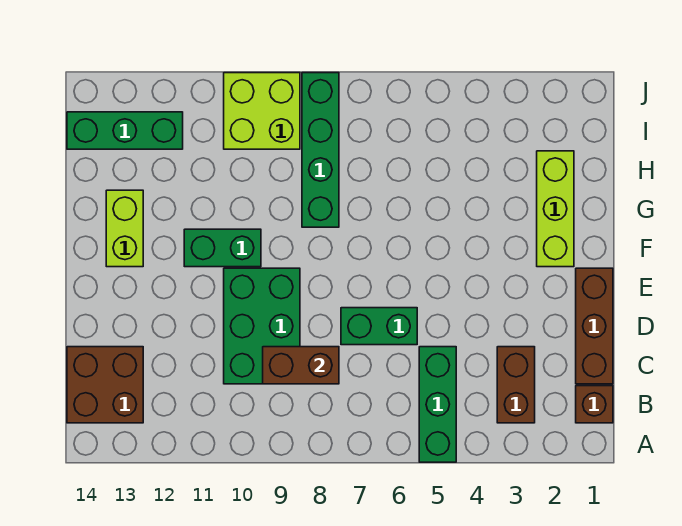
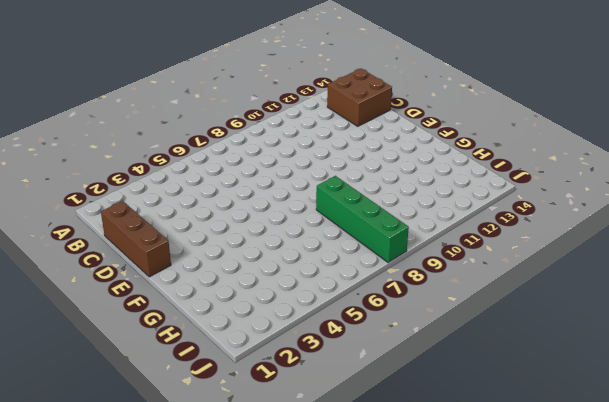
none -> green brick A5:C5 level 1
none -> brown brick B1 level 1
none -> brown brick B3:C3 level 1

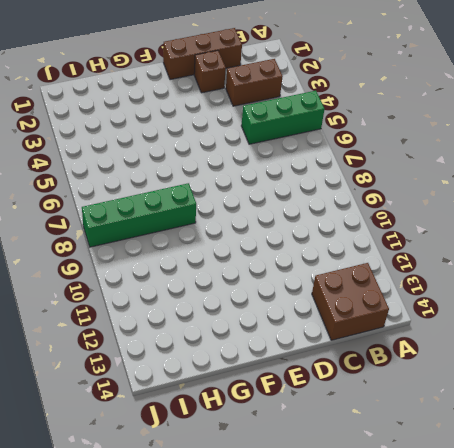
brown brick D2 level 1 -> brown brick B1 level 1
none -> green brick C9:E10 level 1
none -> green brick D6:D7 level 1
none -> lime brick F2:H2 level 1

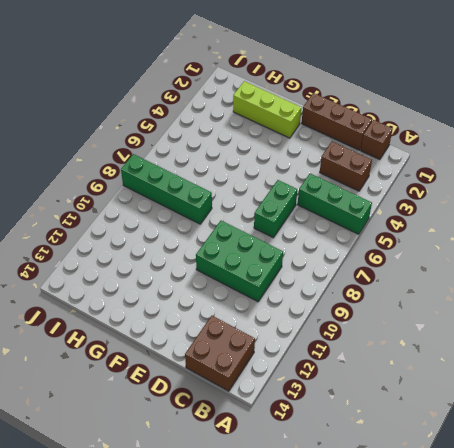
none -> green brick F10:F11 level 1
none -> lime brick F13:G13 level 1
none -> lime brick I9:J10 level 1

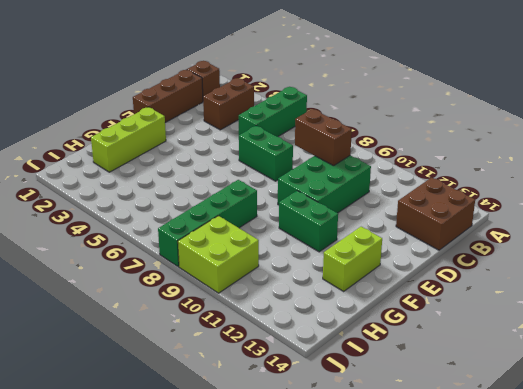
none -> green brick I12:I14 level 1

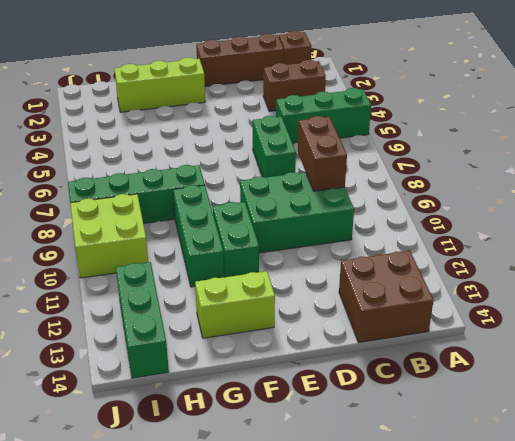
green brick G9:G11 level 1 -> none

